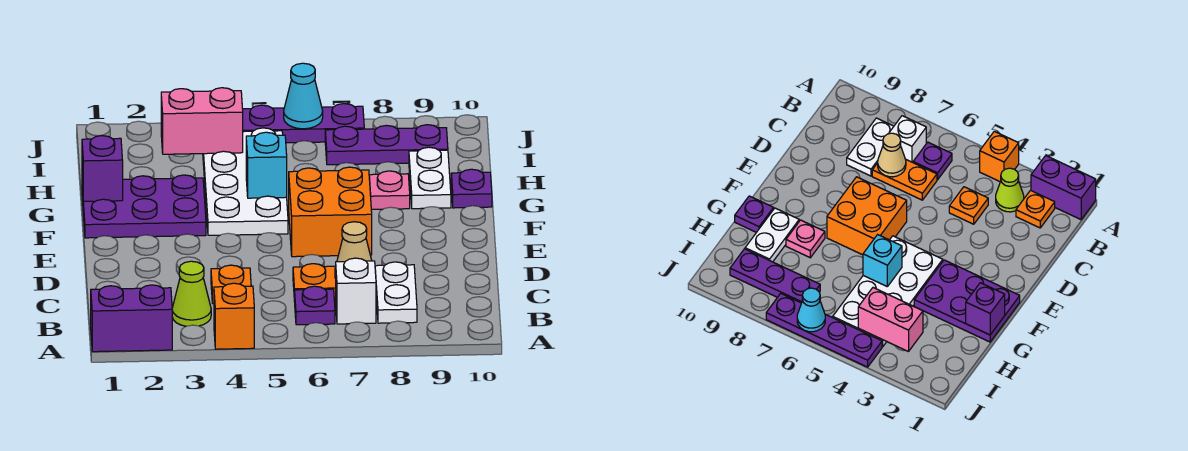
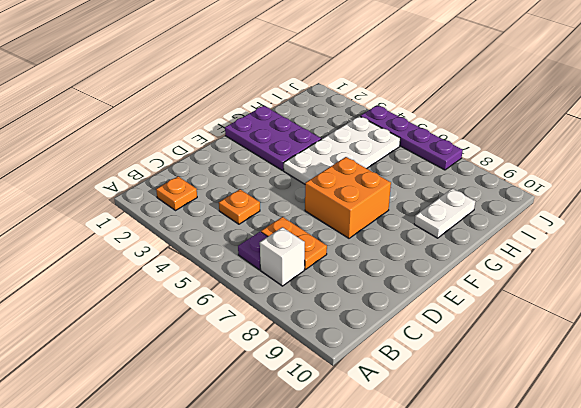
none -> purple brick A1:A2 level 1
none -> orange brick A4 level 1
none -> lime cone B3 level 1

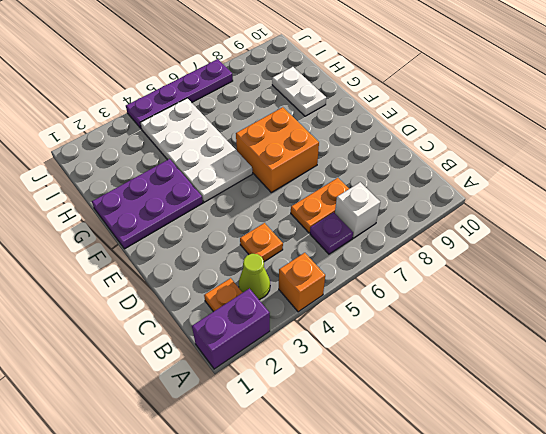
none -> white plate B8:C8 level 1
none -> pink plate G8 level 1
none -> purple plate G10 level 1

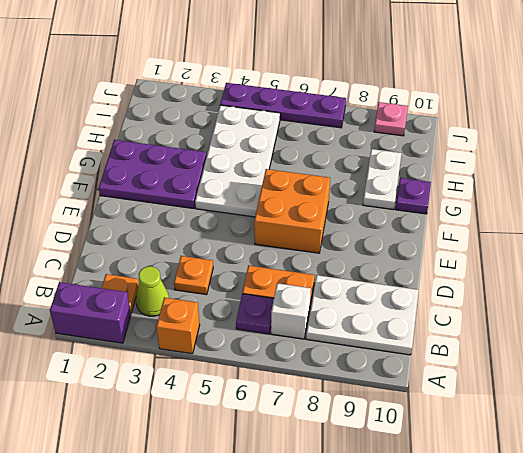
white plate B8:C10 level 1 -> white plate B8:C8 level 1
pink plate J9 level 1 -> pink plate G8 level 1
none -> purple plate I7:I9 level 1
none -> tan cone C7 level 2
none -> purple brick G1 level 2

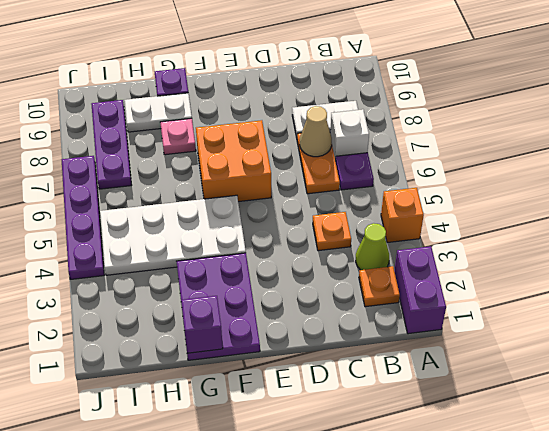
none -> cyan brick G5 level 2
none -> pink brick I3:I4 level 2
none -> cyan cone J6 level 2

